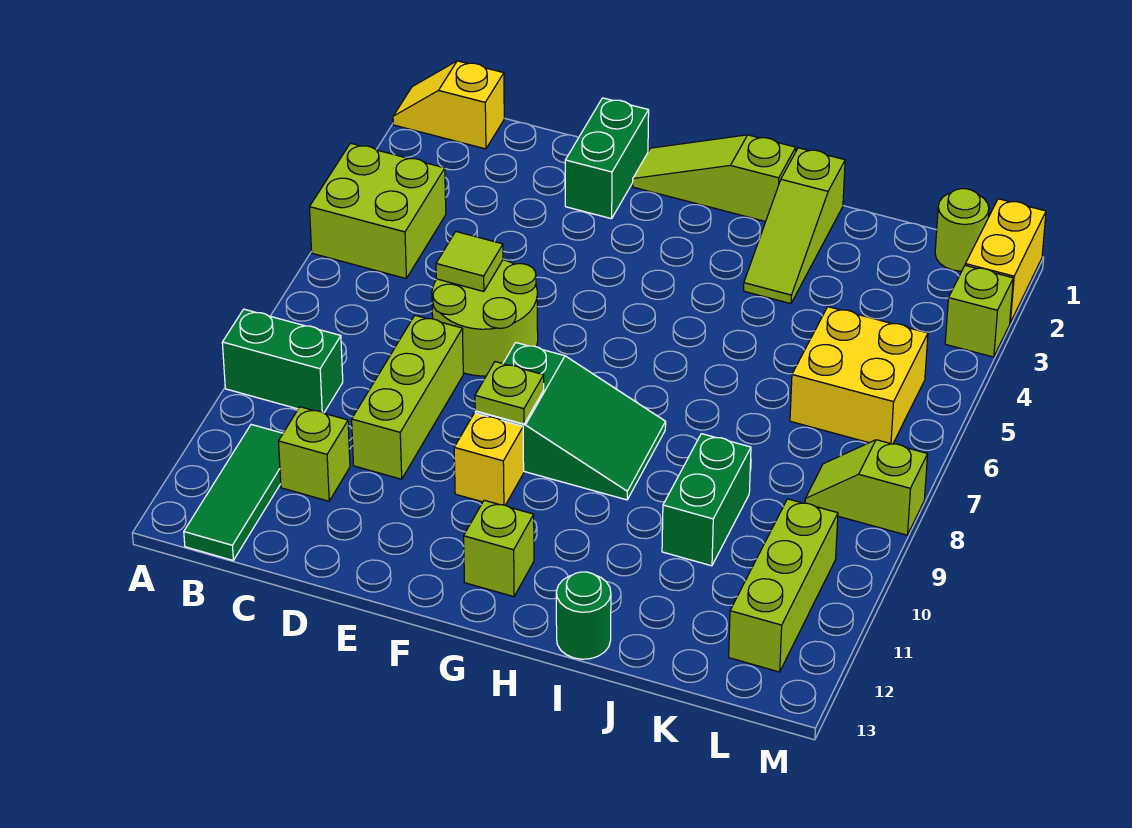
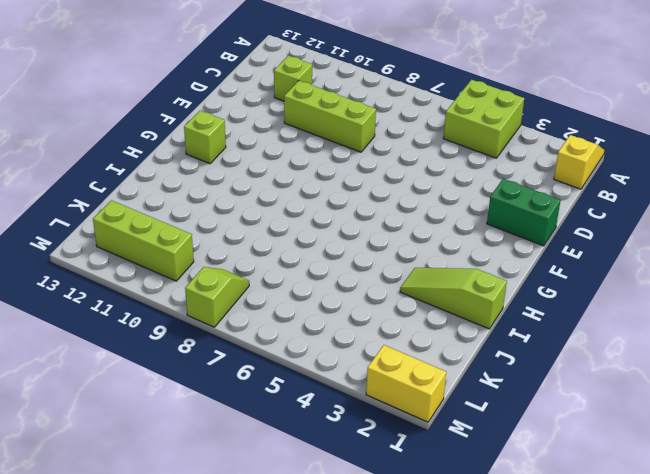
none -> green brick A9:B9 level 1
none -> green tile B11:B13 level 1
none -> lime round brick D6:E7 level 1

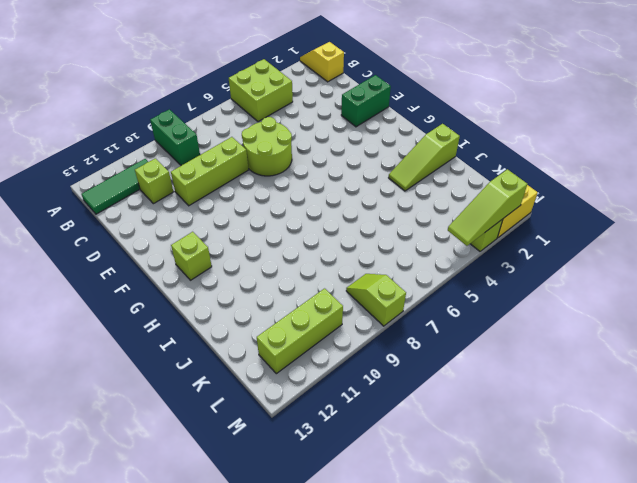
lime slope M2:M4 level 2 top 2 -> lime slope F1:H1 level 1 top H
none -> green slope F8:H9 level 1 top F
none -> yellow brick F10 level 1
none -> green round brick I13 level 1

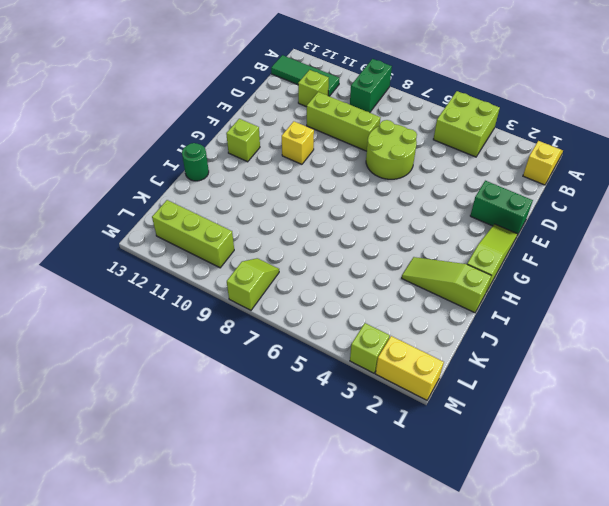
none -> green slope F8:H9 level 1 top F
none -> green brick J9:J10 level 1
none -> yellow brick K5:L6 level 1

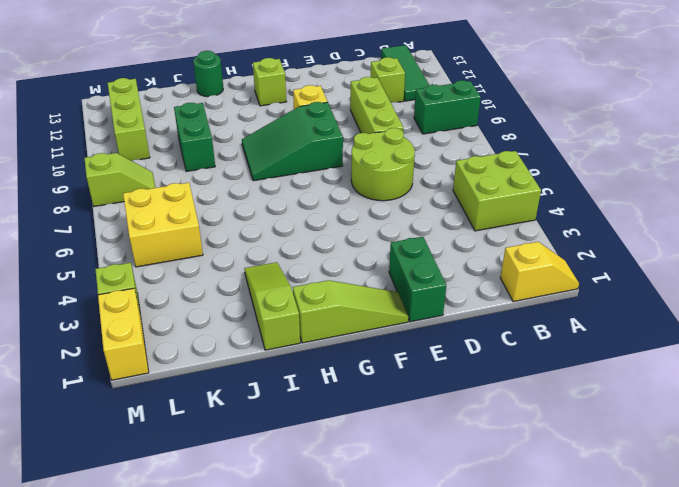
none -> lime round brick L1 level 1
none -> lime tile D6 level 2
none -> lime plate F9 level 2

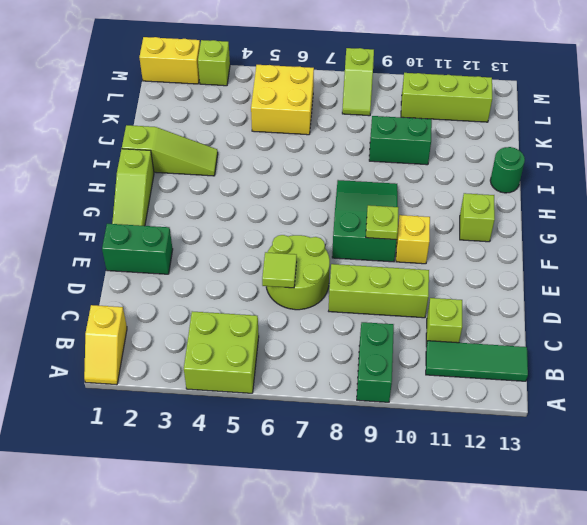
none -> lime round brick L1 level 1

